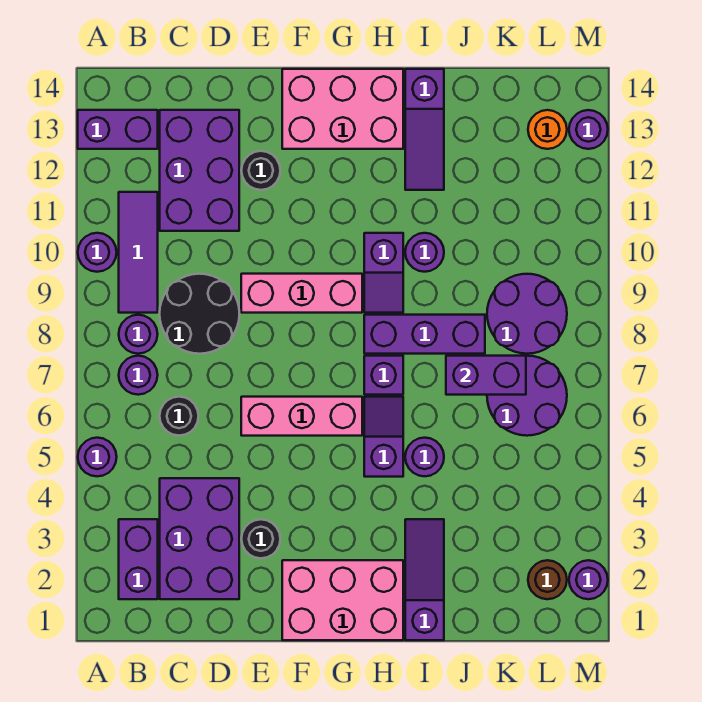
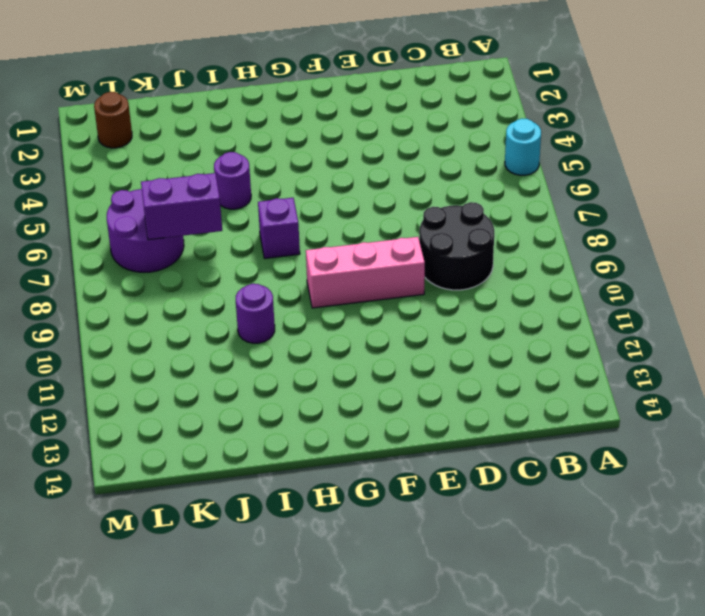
cyan round brick A5 level 1 -> purple round brick A5 level 1
none -> purple round brick A10 level 1
none -> purple brick A13:B13 level 1
none -> purple brick B2:B3 level 1
none -> purple round brick B7 level 1

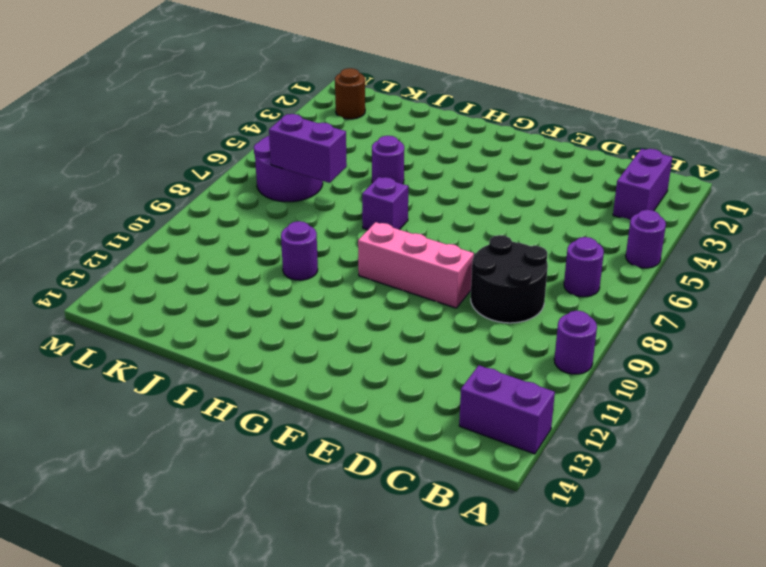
none -> purple round brick B8 level 1
none -> purple tile B9:B11 level 1
none -> purple brick C2:D4 level 1
none -> black round brick C6 level 1

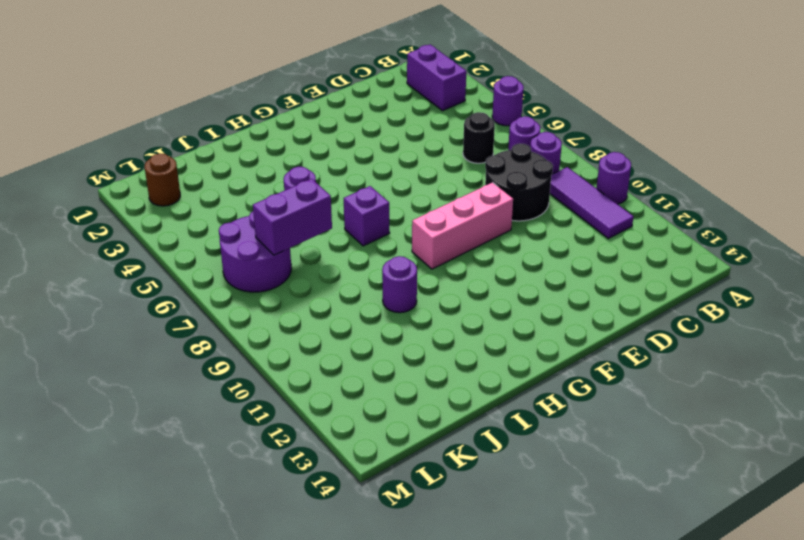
none -> purple brick A13:B13 level 1
none -> purple brick C2:D4 level 1
none -> purple brick C11:D13 level 1
none -> black round brick E3 level 1

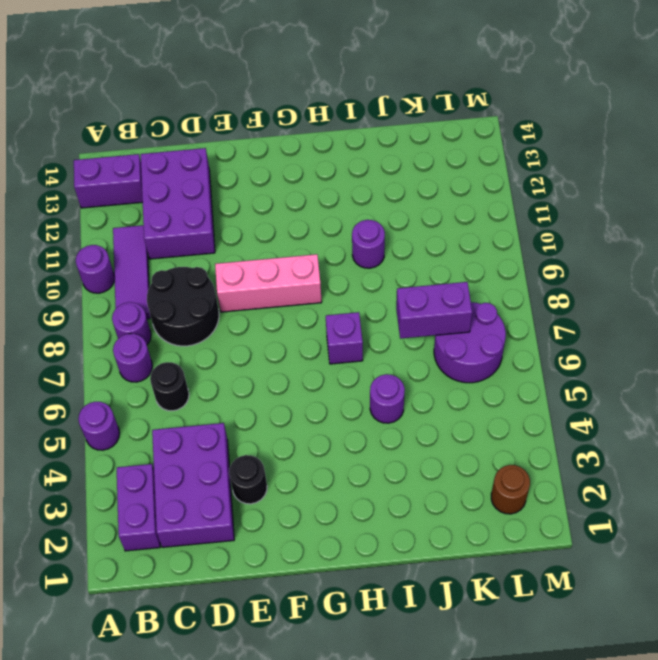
none -> pink brick E6:G6 level 1
none -> black round brick E12 level 1
none -> pink brick F1:H2 level 1
none -> pink brick F13:H14 level 1

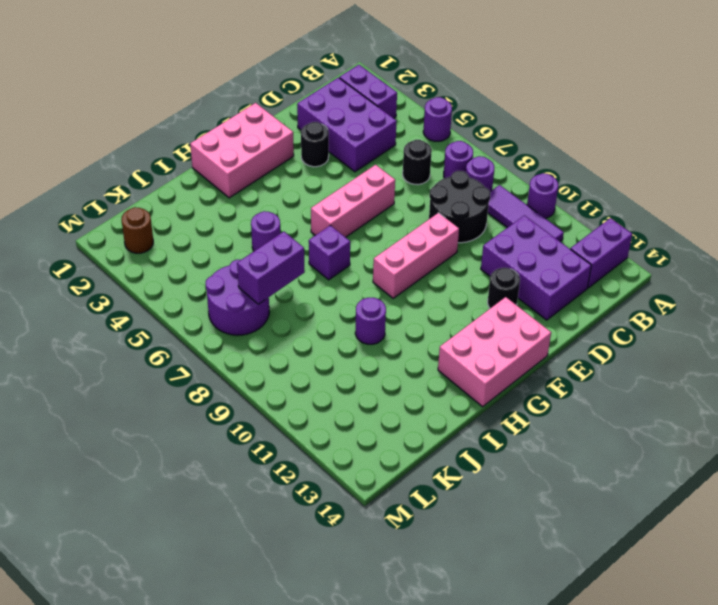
none -> purple slope H5:H6 level 1 top 5
none -> purple brick H8:J8 level 1
none -> purple slope H9:H10 level 1 top 10
none -> purple slope I1:I3 level 1 top 1

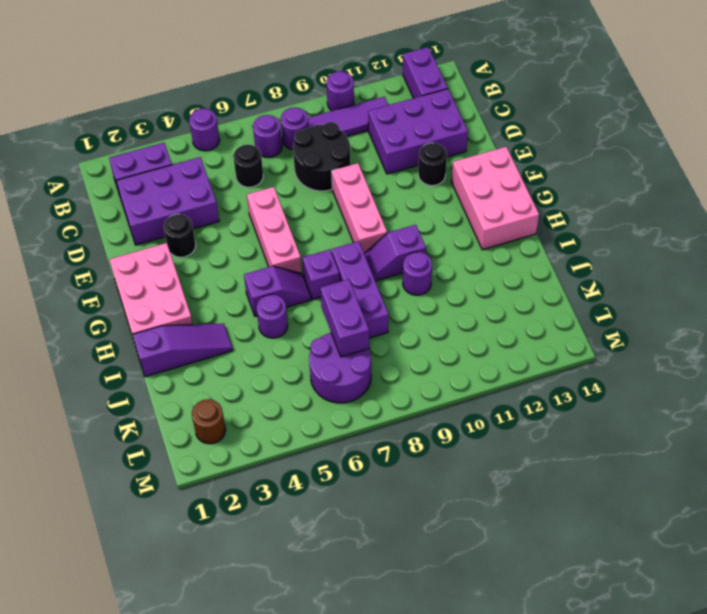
none -> purple slope I12:I14 level 1 top 14
none -> purple round brick K8:L9 level 1
none -> orange round brick L13 level 1
none -> purple round brick M2 level 1

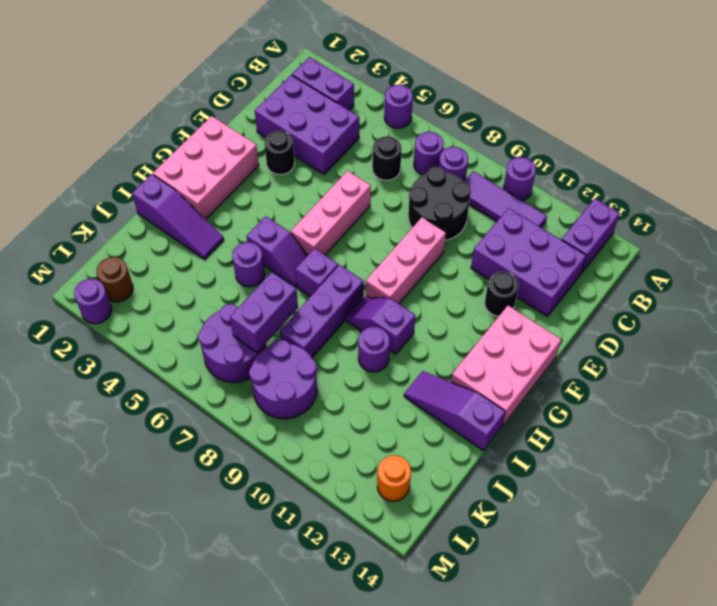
none -> purple round brick M13 level 1

